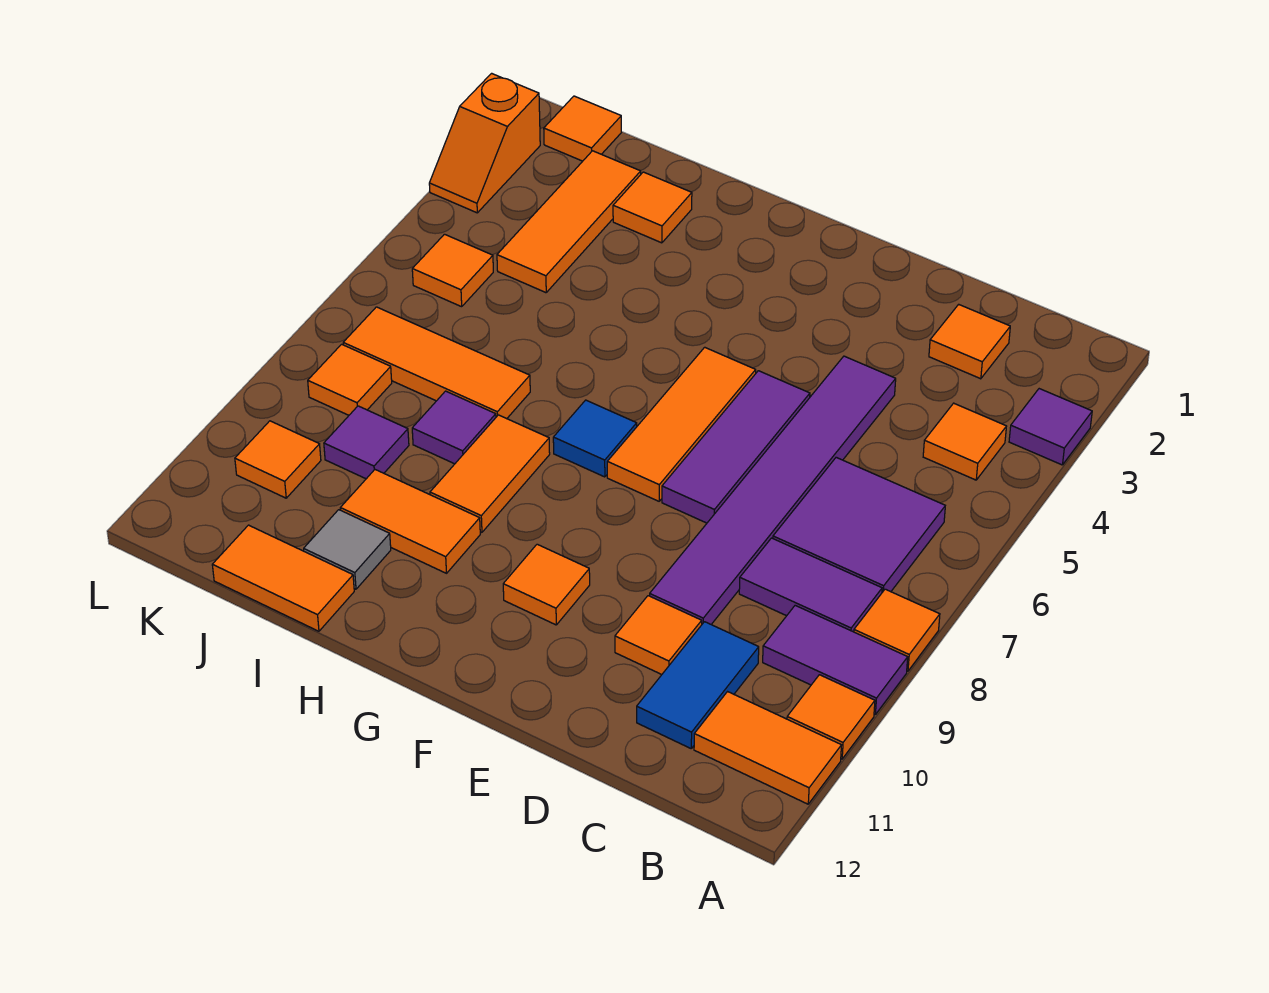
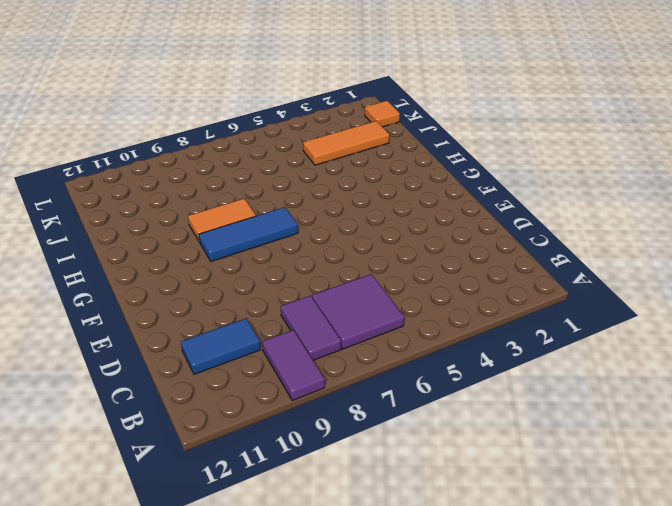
blue tile G7:G9 level 1 -> blue tile G7 level 1
none -> purple tile A3 level 1
none -> orange tile A8 level 1
none -> orange tile A10 level 1
none -> orange tile A11:B11 level 1

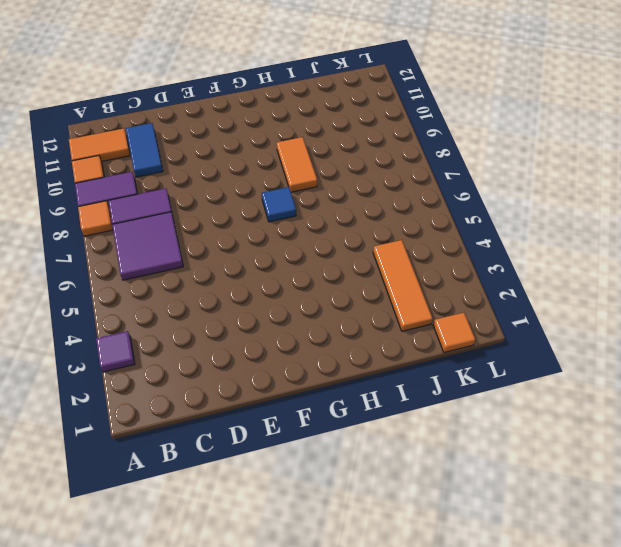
none -> orange tile B4 level 1
none -> orange tile C2 level 1
none -> purple tile D4:D9 level 1
none -> orange tile D10 level 1

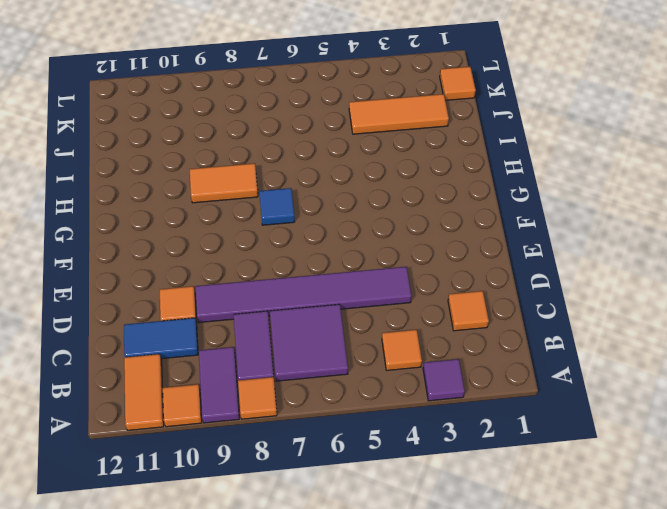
none -> purple tile E5:E7 level 1
none -> orange tile F5:F7 level 1
none -> orange tile F10 level 1
none -> orange tile H10:I10 level 1

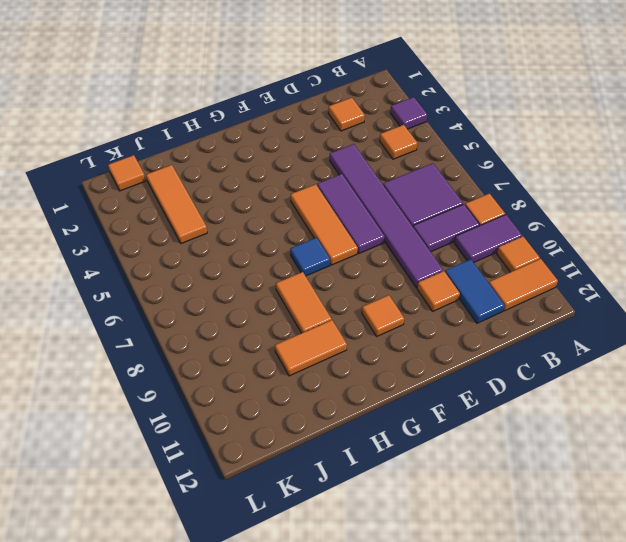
none -> orange tile I2 level 1
none -> orange tile I7:K7 level 1
none -> purple tile I8 level 1
none -> grey tile I11 level 1

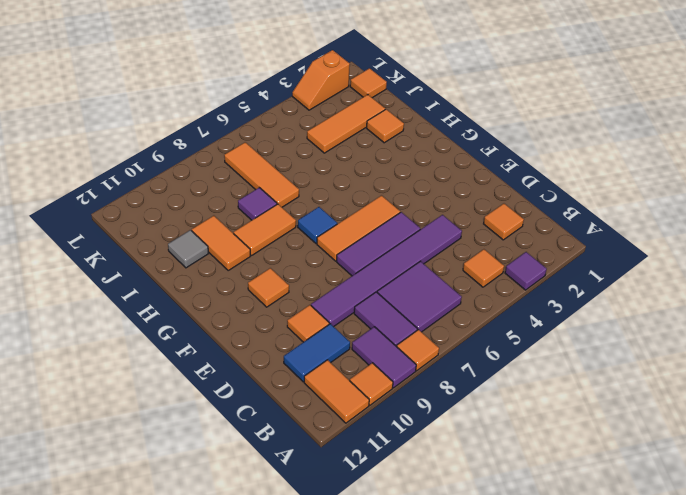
none -> orange tile I12:J12 level 1
none -> purple tile J9 level 1
none -> orange tile K5 level 1
none -> orange tile K8 level 1

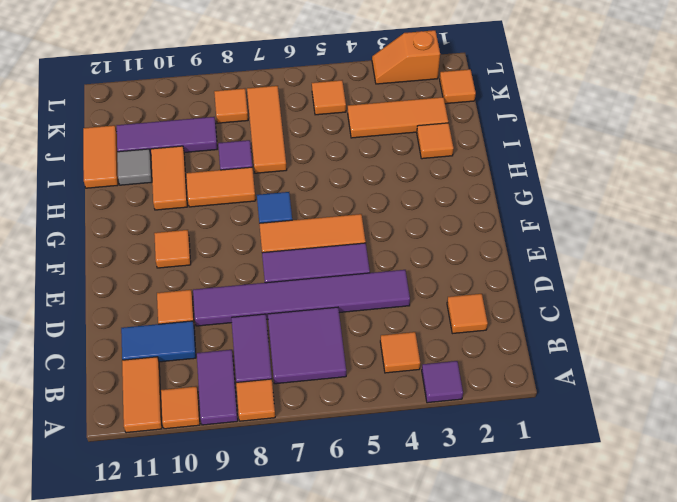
purple tile J9:J11 level 1 -> purple tile J9 level 1
none -> orange tile K10 level 1

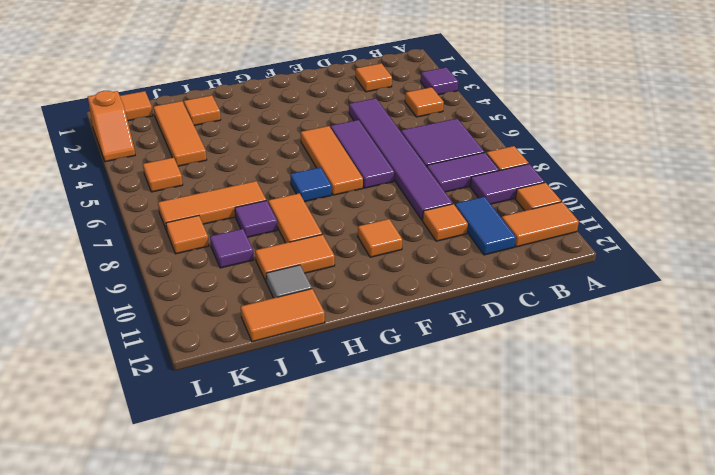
none -> orange tile K10 level 1

